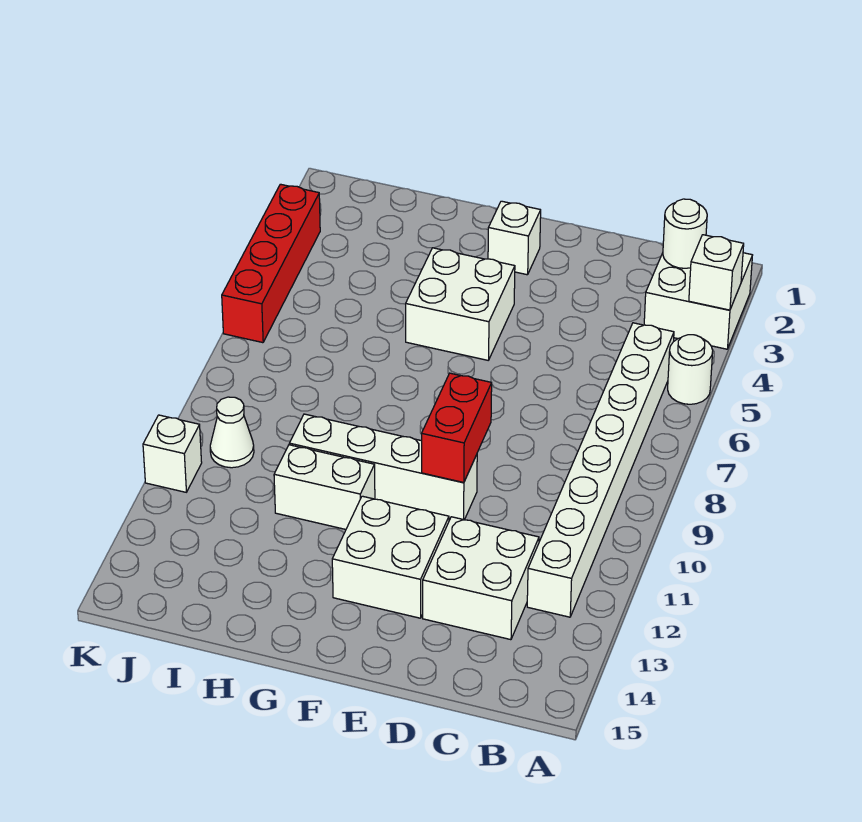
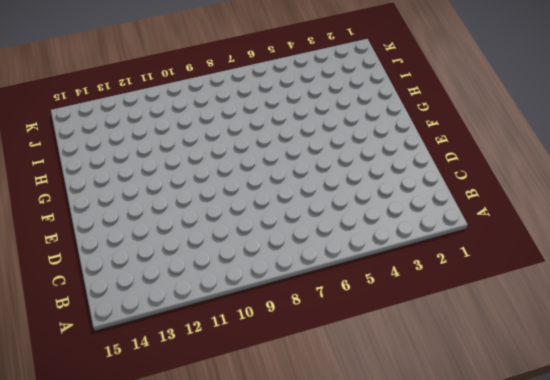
none -> white brick A2:B3 level 1
none -> white round brick A5 level 1
none -> white brick B5:B12 level 1

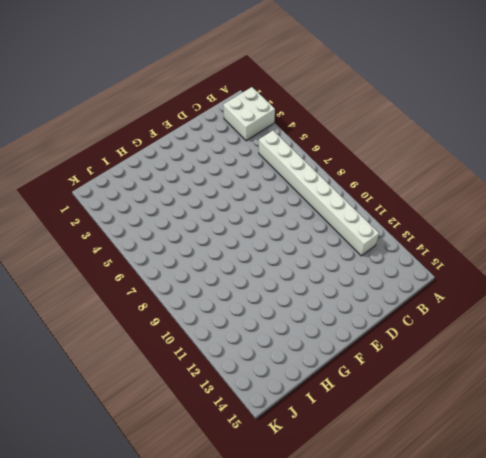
none -> white round brick A5 level 1
none -> white brick C12:D13 level 1
none -> white brick E10:H10 level 1

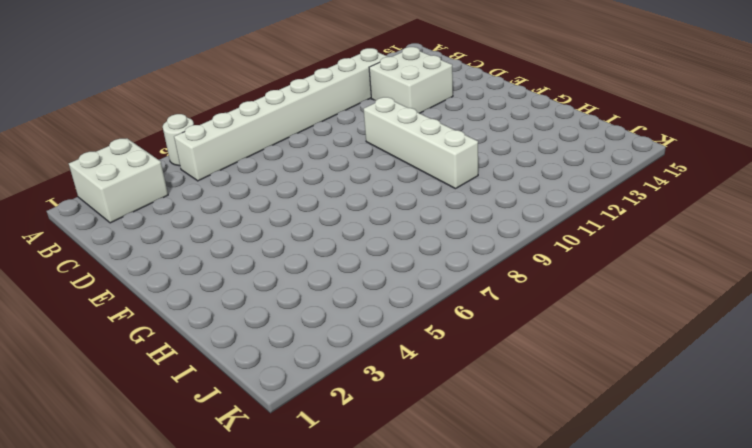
none -> white brick E12:F13 level 1
none -> white brick F2 level 1
none -> white brick F4:G5 level 1

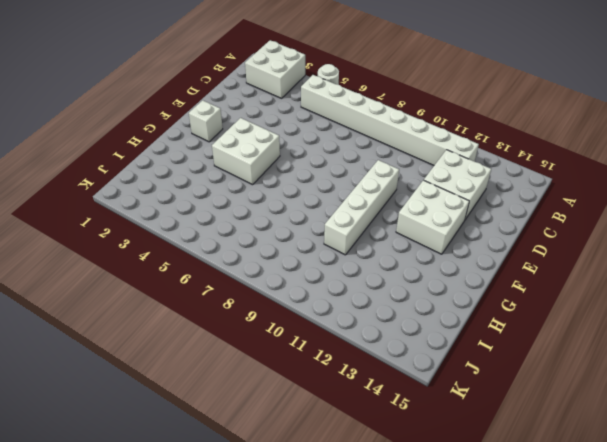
none -> white brick G11:H11 level 1
none -> white cone J10 level 1
none -> red brick K3:K6 level 1

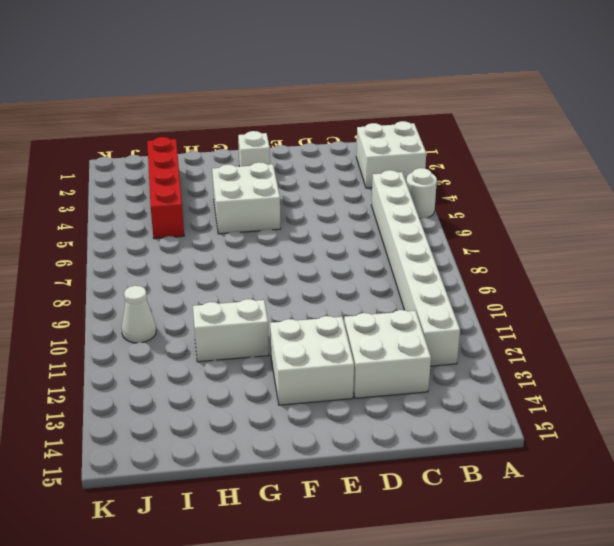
red brick I2:I5 level 1 -> red brick K3:K6 level 1
none -> white brick E10:H10 level 1
none -> white brick K11 level 1
none -> white brick A3 level 2

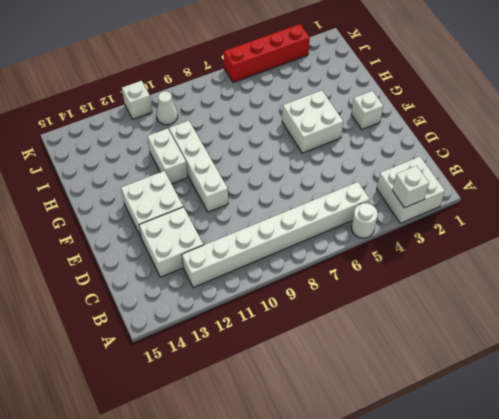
none -> white round brick B2 level 2
none -> red brick E9:E10 level 2

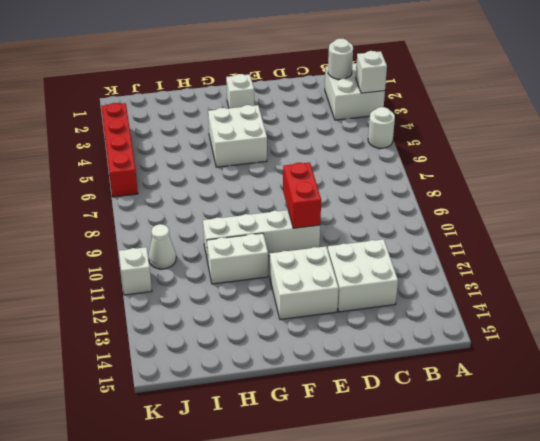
none -> white brick B5:B12 level 1

